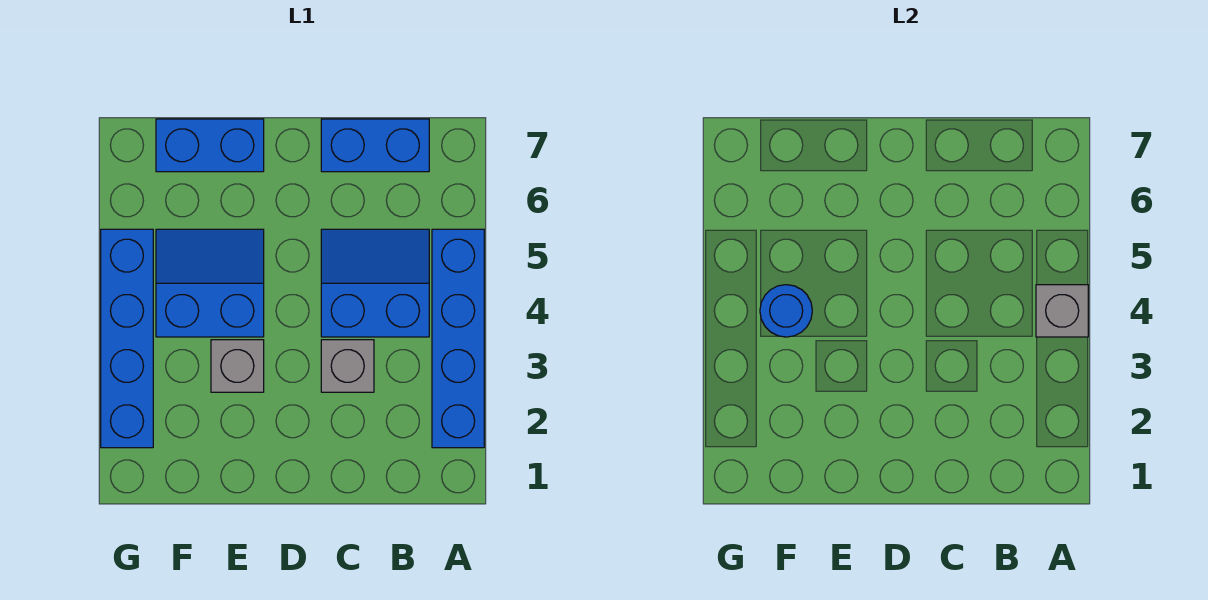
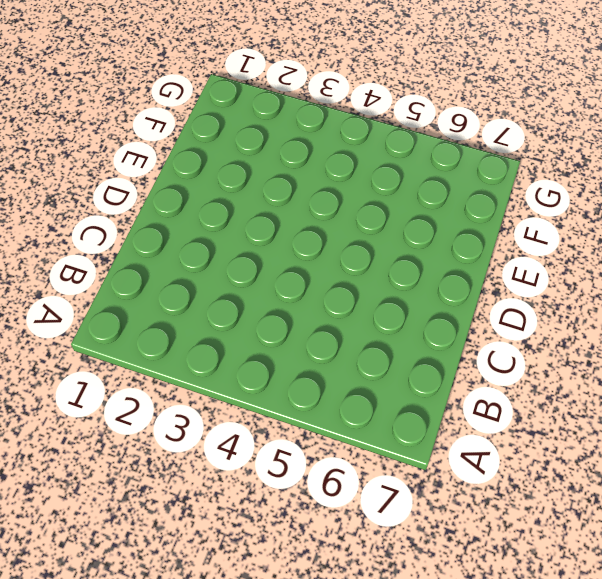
none -> blue brick A2:A5 level 1
none -> blue slope B4:C5 level 1 top 4

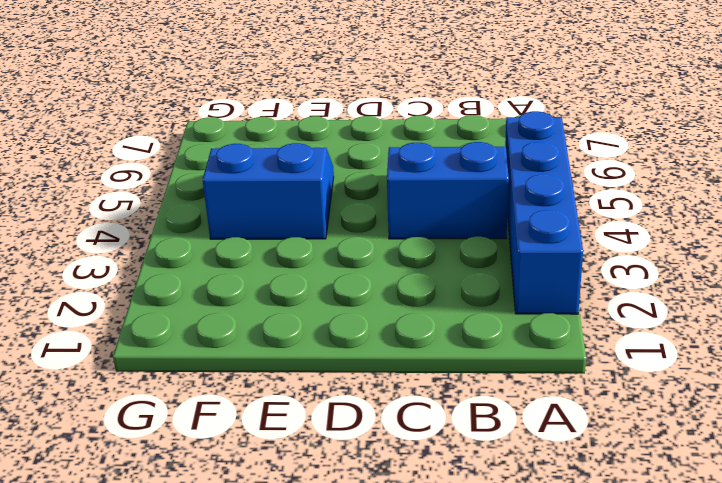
none -> blue brick B7:C7 level 1
none -> grey brick C3 level 1

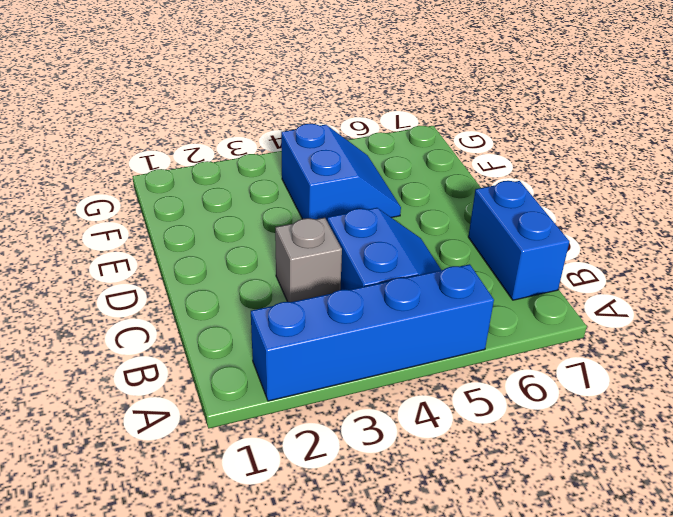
none -> grey brick E3 level 1
none -> blue brick E7:F7 level 1

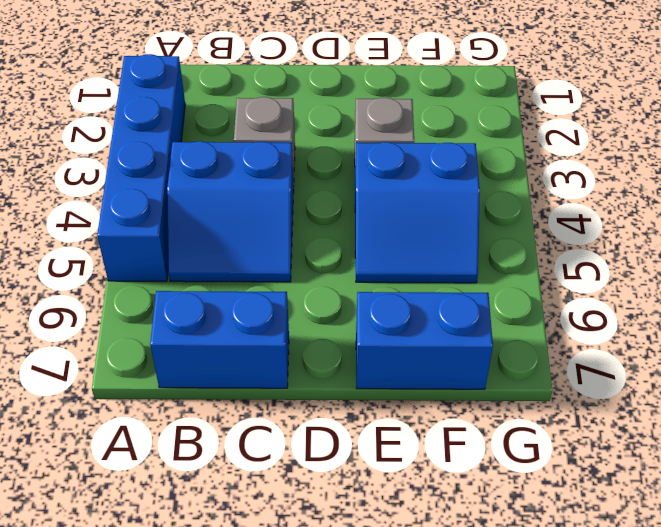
none -> blue brick G2:G5 level 1
none -> grey brick A4 level 2

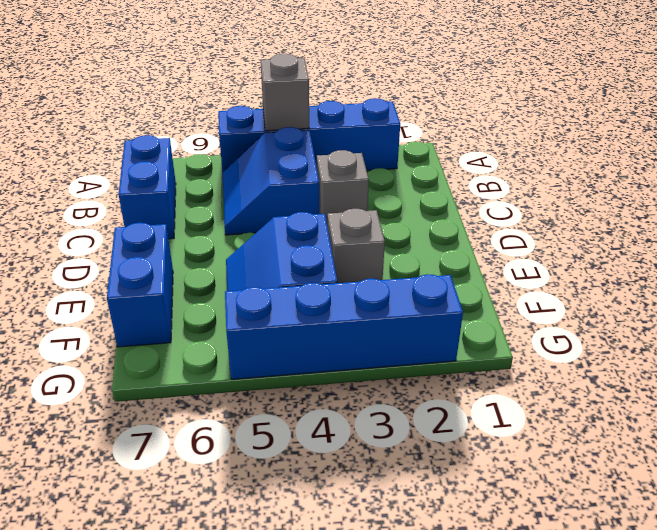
none -> blue round brick F4 level 2

